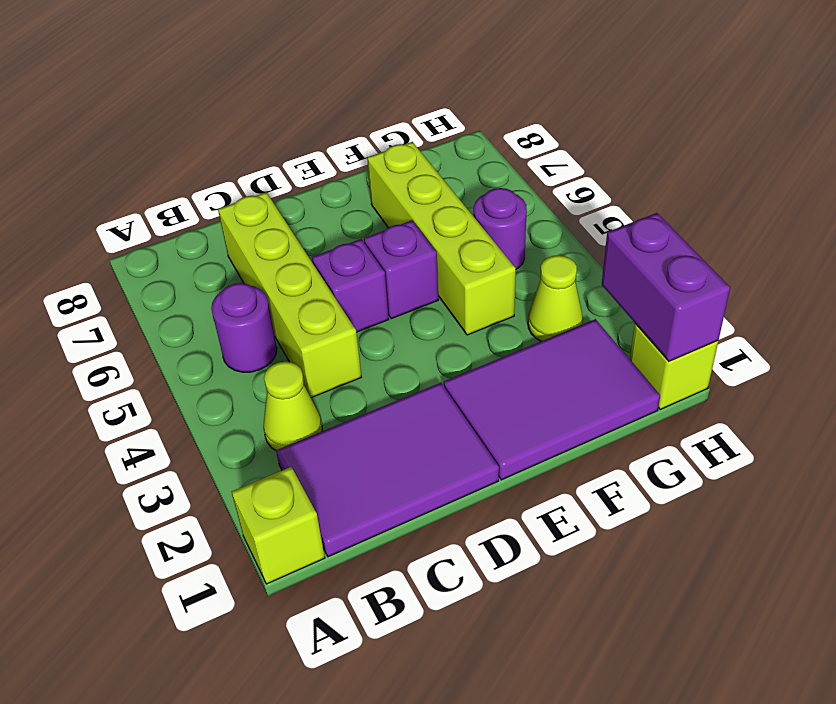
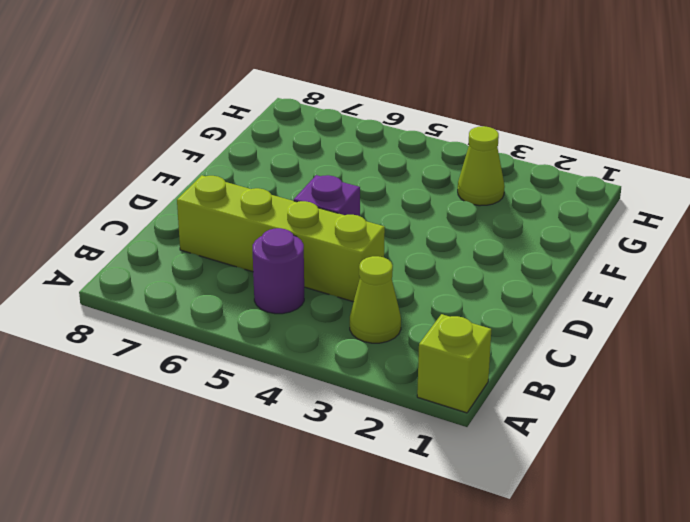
none -> purple tile B1:D2 level 1
none -> purple tile E1:G2 level 1
none -> purple brick E5 level 1

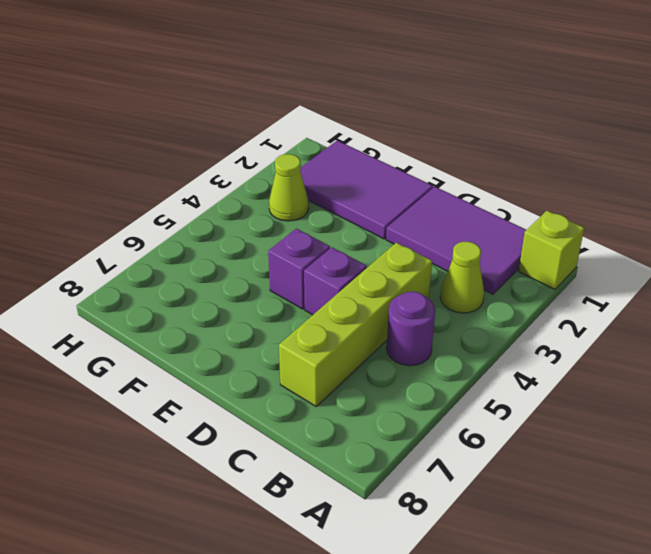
none -> lime brick F4:F7 level 1
none -> purple round brick G5 level 1
none -> lime brick H1 level 1

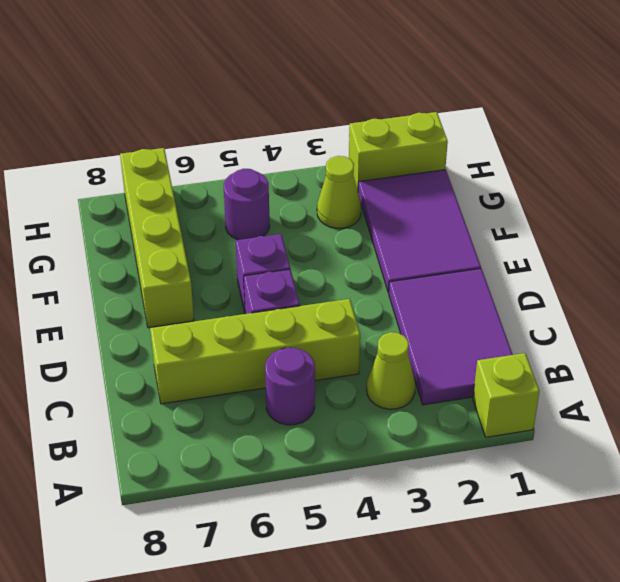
lime brick E7:H7 level 1 -> lime brick F4:F7 level 1
lime brick H1:H2 level 1 -> lime brick H1 level 1
none -> purple brick H1:H2 level 2

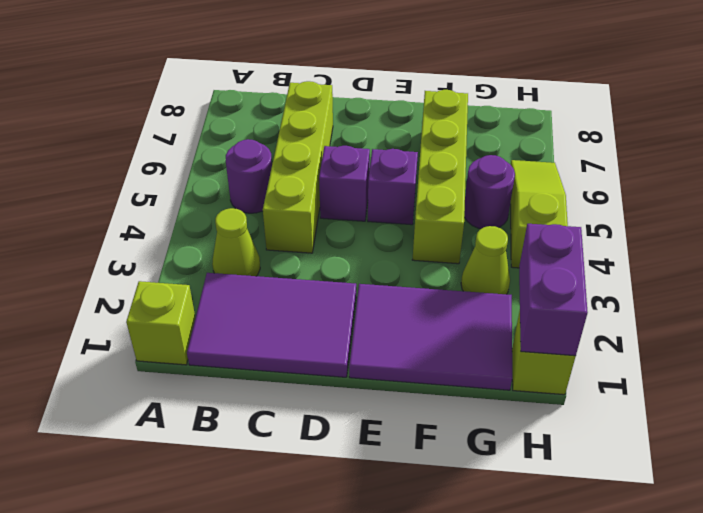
lime slope H4:H6 level 1 top 4 -> none

